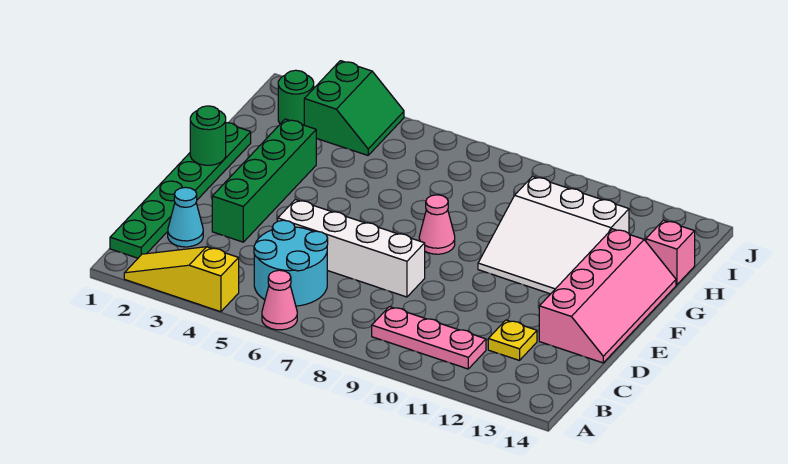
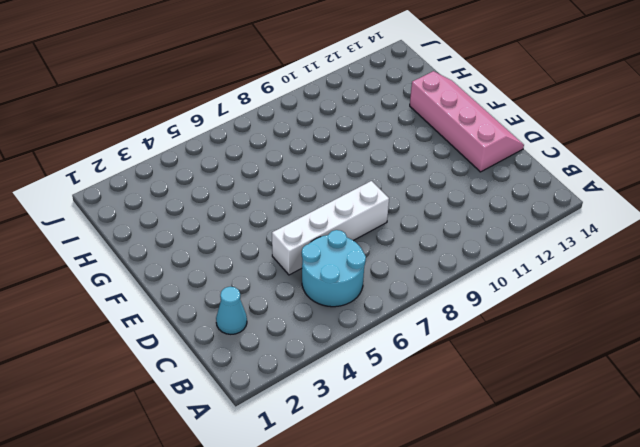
none -> yellow slope A2:A4 level 1 top 4
none -> pink cone A6 level 1
none -> green plate B1:G1 level 1

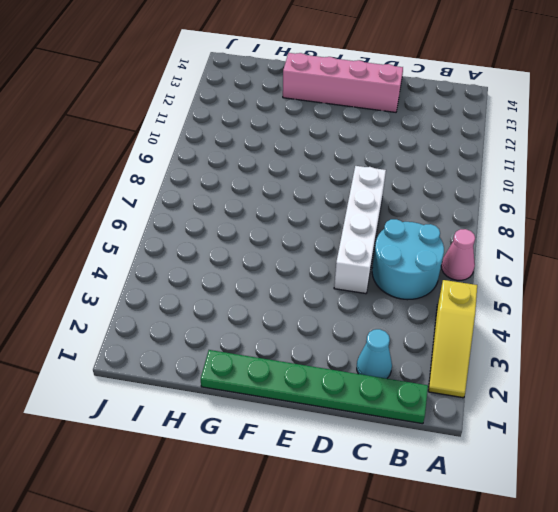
none -> pink plate B9:B11 level 1
none -> yellow plate C12 level 1
none -> green brick D3:G3 level 1

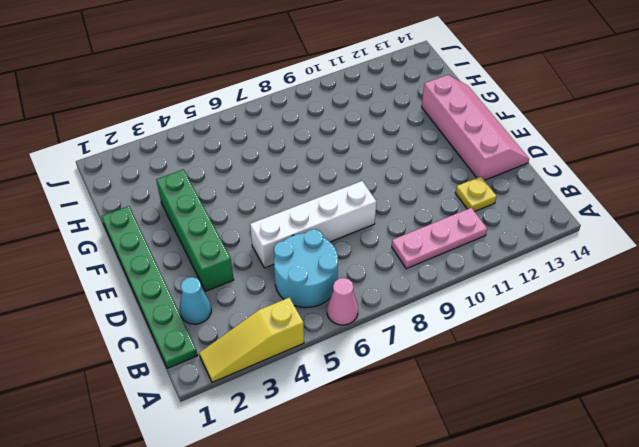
none -> pink cone F8 level 1
none -> white slope F10:H12 level 1 top H
none -> pink brick H14 level 1

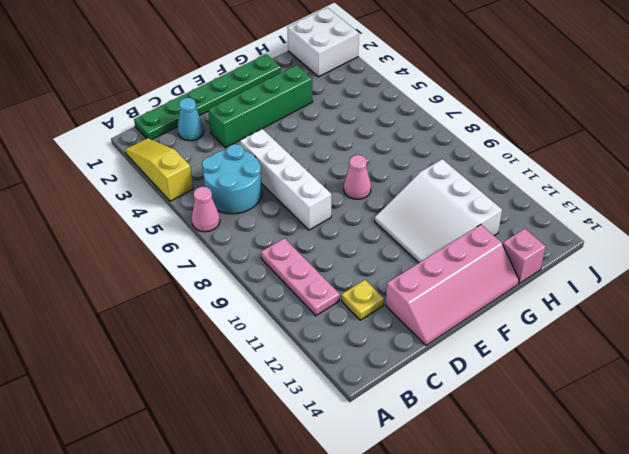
white brick I1:J2 level 1 -> green round brick I2 level 1
none -> green slope I3:J4 level 1 top 3
none -> green round brick F1 level 2

